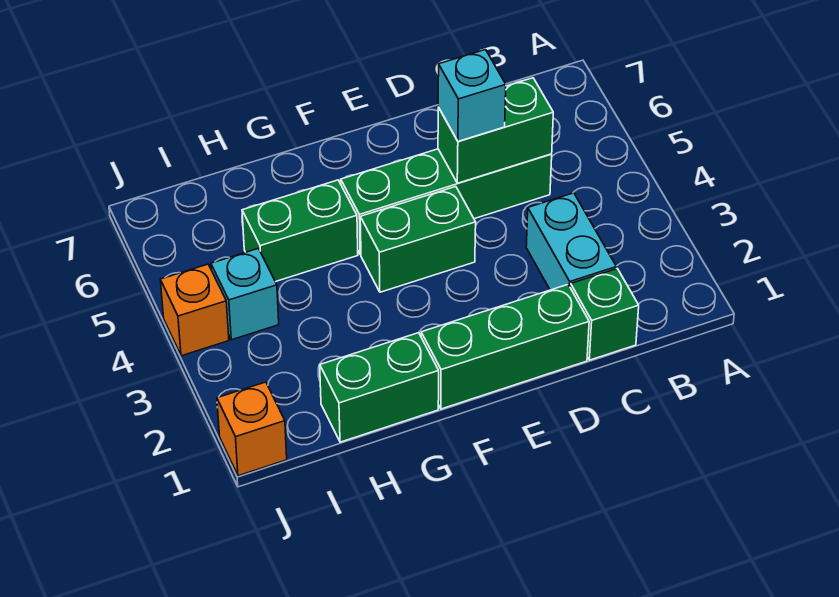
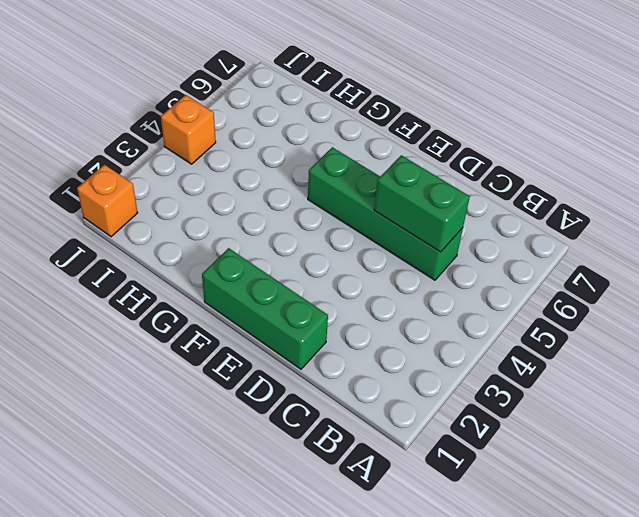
none -> green brick C1 level 1
none -> cyan brick C2:C3 level 1
none -> green brick E4:F4 level 1

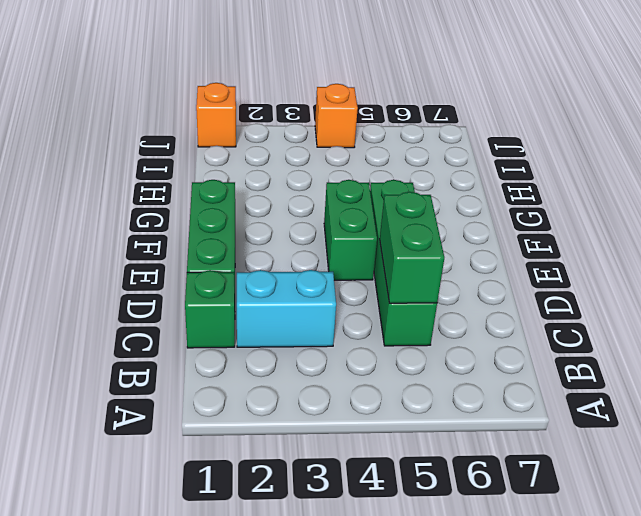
none -> green brick G1:H1 level 1
none -> green brick G5:H5 level 1
none -> cyan brick I4 level 1

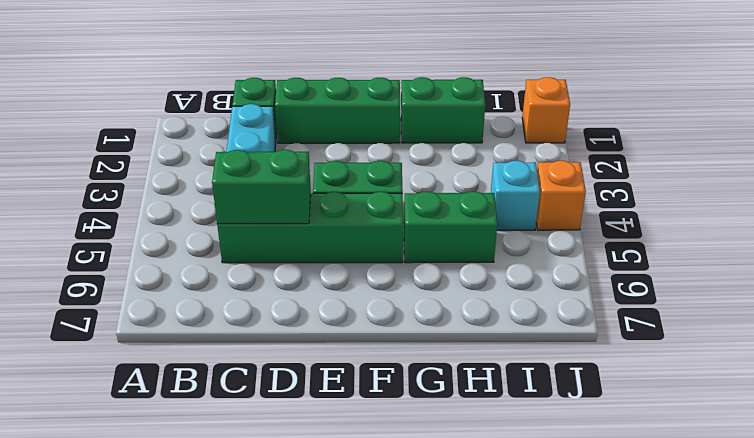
none -> cyan brick D5 level 3

